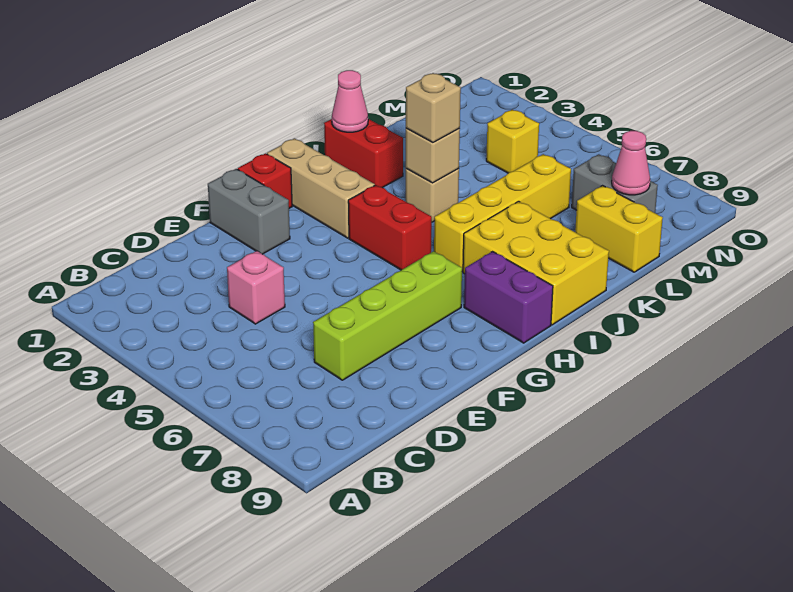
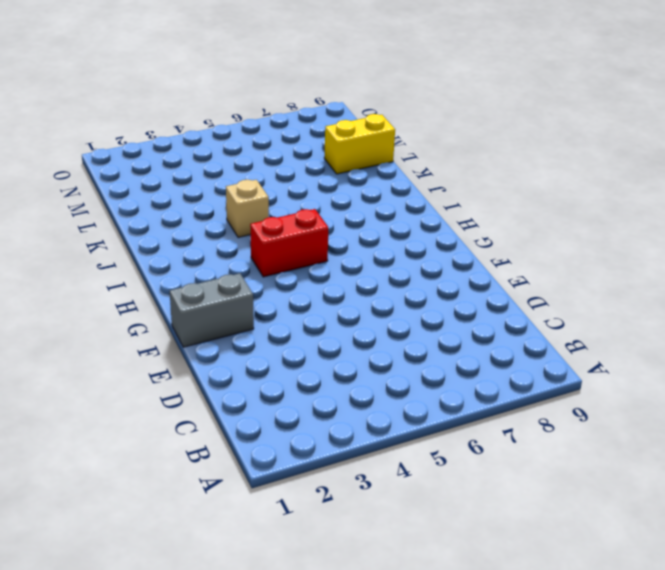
none -> pink brick D4 level 1
none -> lime brick D7:G7 level 1
none -> red brick G1 level 1

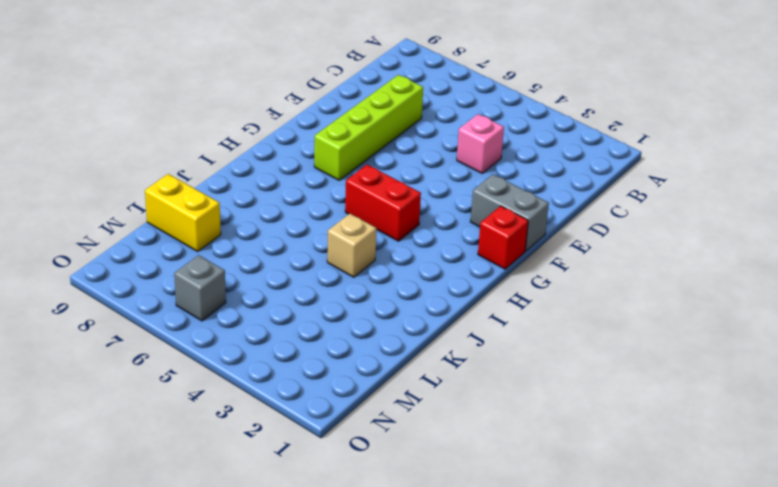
grey brick N6 level 1 -> none
none -> tan brick H1:H3 level 1
none -> purple brick H8:H9 level 1
none -> yellow brick I6:L6 level 1

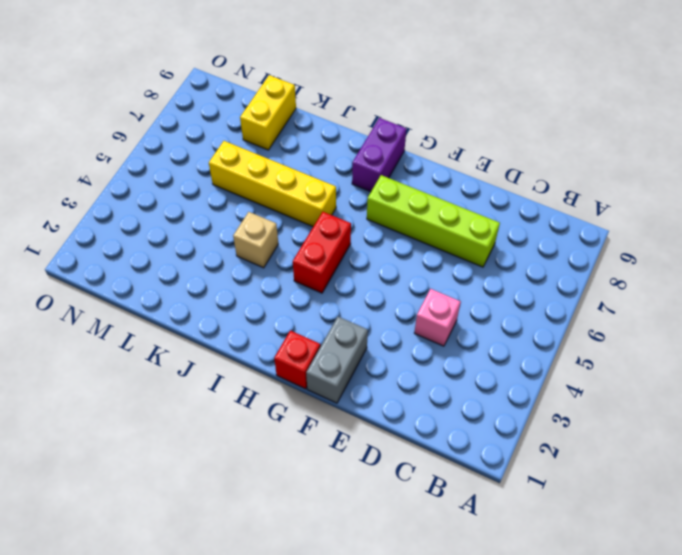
none -> tan brick H1:H3 level 1
none -> yellow brick I7:J9 level 1
none -> red brick J1:J2 level 1

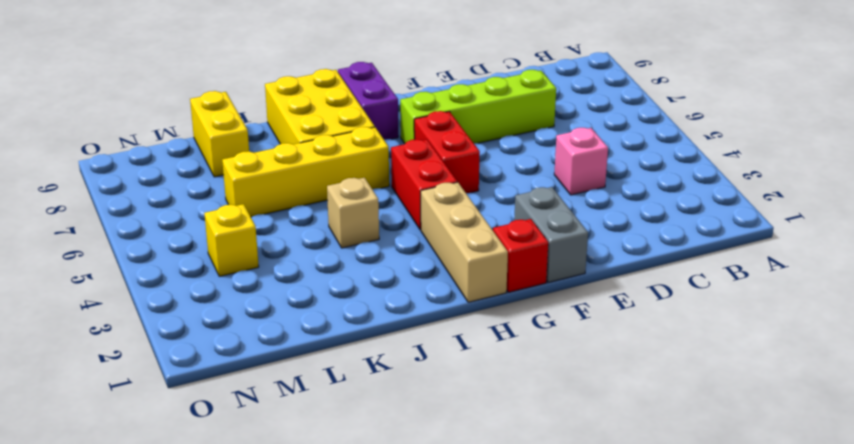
red brick G5:G6 level 1 -> red brick J1:J2 level 1
none -> grey brick M7:M8 level 1
none -> pink cone J1 level 2
none -> tan brick J4 level 2

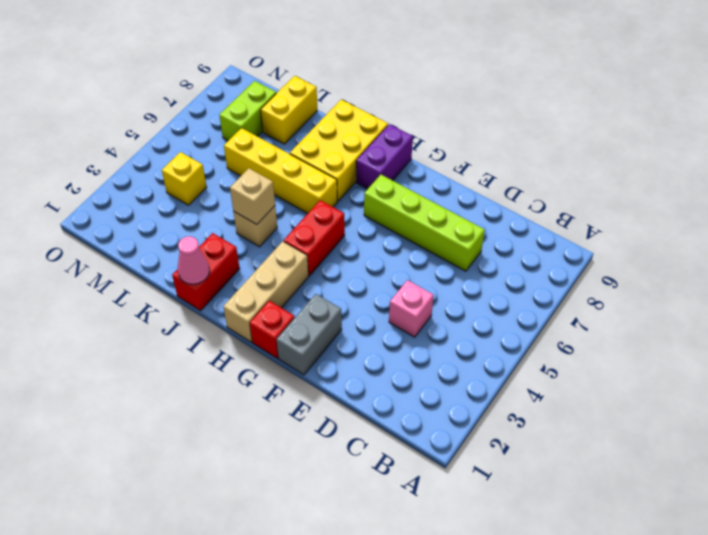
lime brick M7:M8 level 1 -> grey brick M7:M8 level 1
none -> pink cone M8 level 2
none -> tan brick J4 level 3

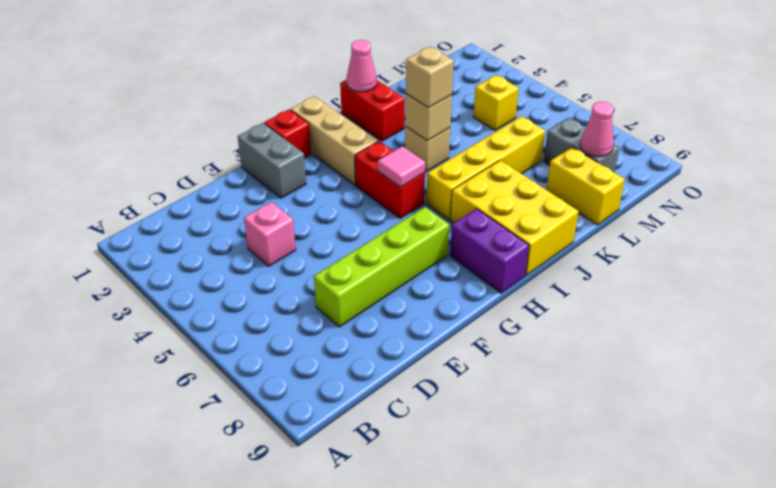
pink tile H5 level 2 -> none

